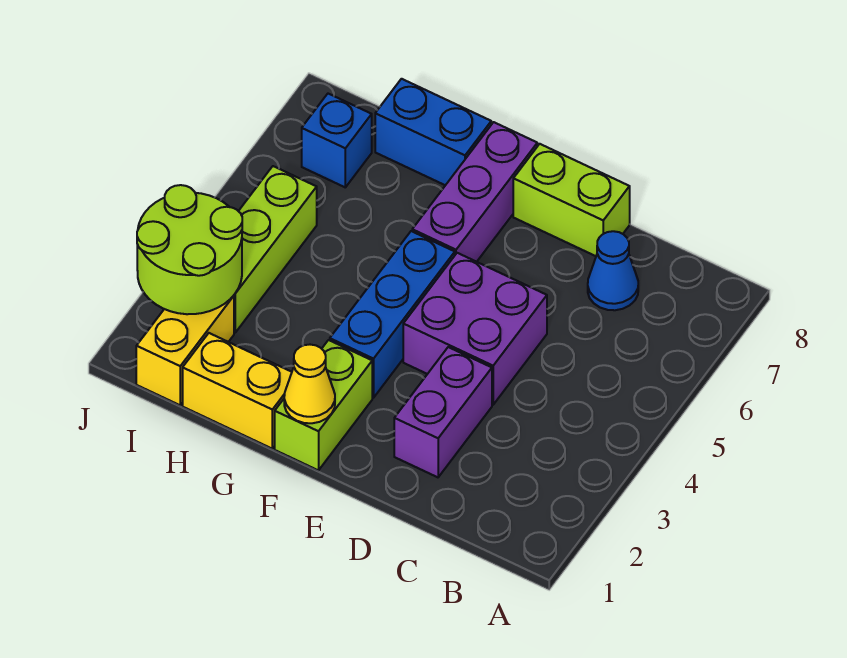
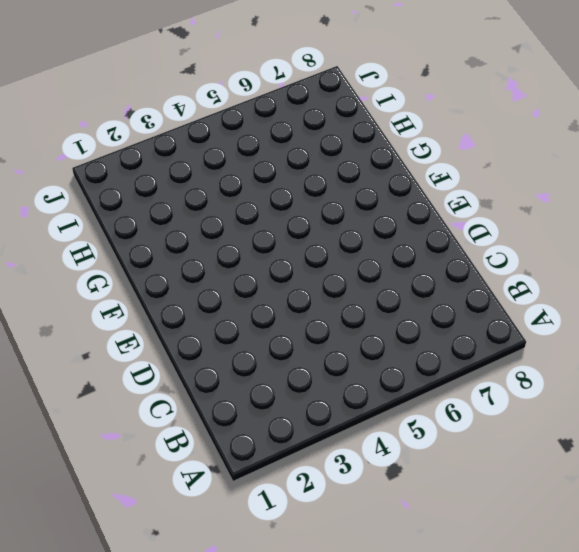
none -> blue cone C7 level 1
none -> purple brick D2:D3 level 1
none -> purple brick D4:E5 level 1

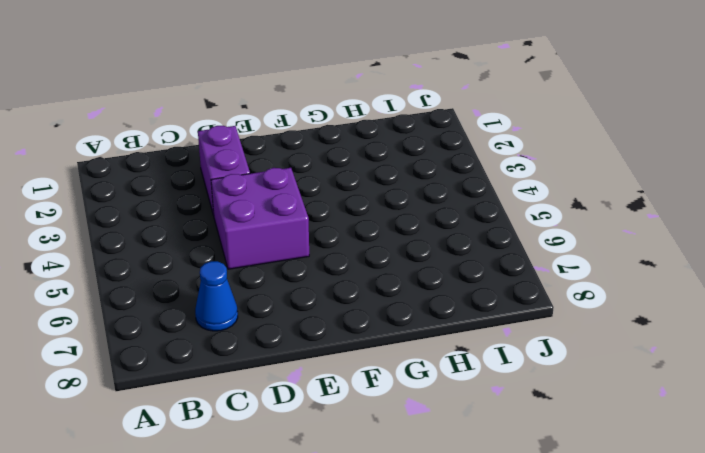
none -> lime brick D8:E8 level 1
none -> lime brick F1:F2 level 1
none -> blue brick F3:F5 level 1

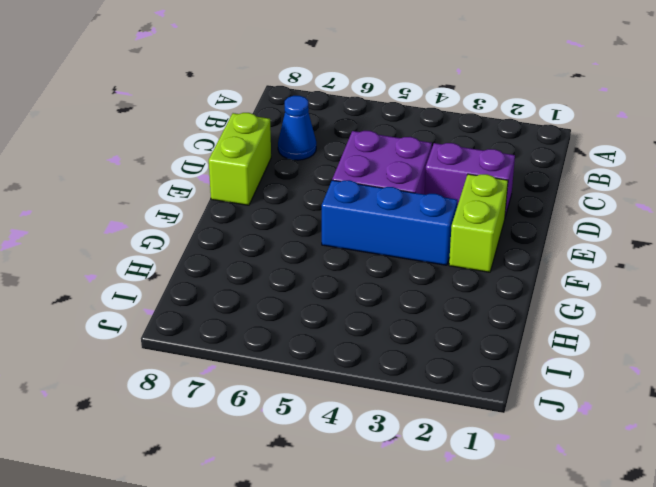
lime brick E2:F2 level 1 -> lime brick F1:F2 level 1
none -> purple brick F6:F8 level 1
none -> yellow brick G1:H1 level 1
none -> blue brick G8:H8 level 1

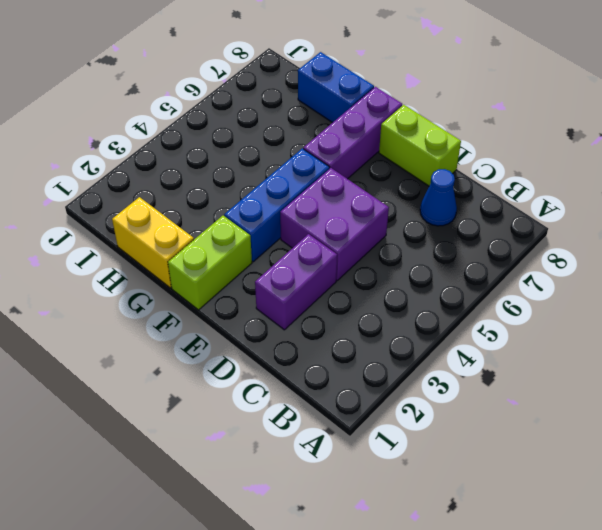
none -> yellow brick I1:I2 level 1
none -> lime brick I3:I5 level 1
none -> blue brick I7 level 1

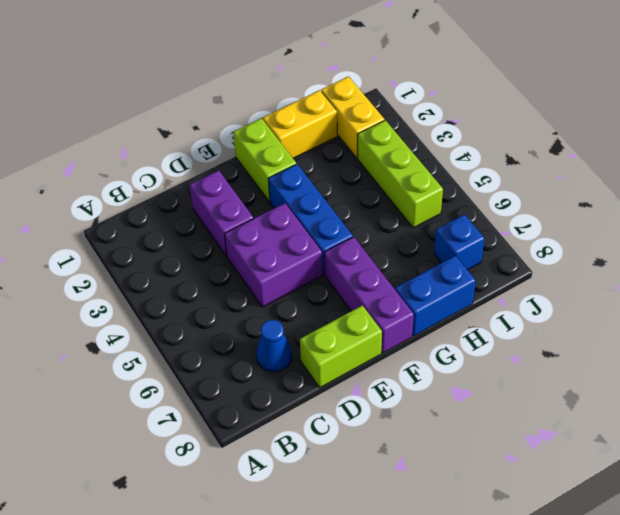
none -> yellow cone F1 level 2
none -> lime round brick I2:J3 level 2

